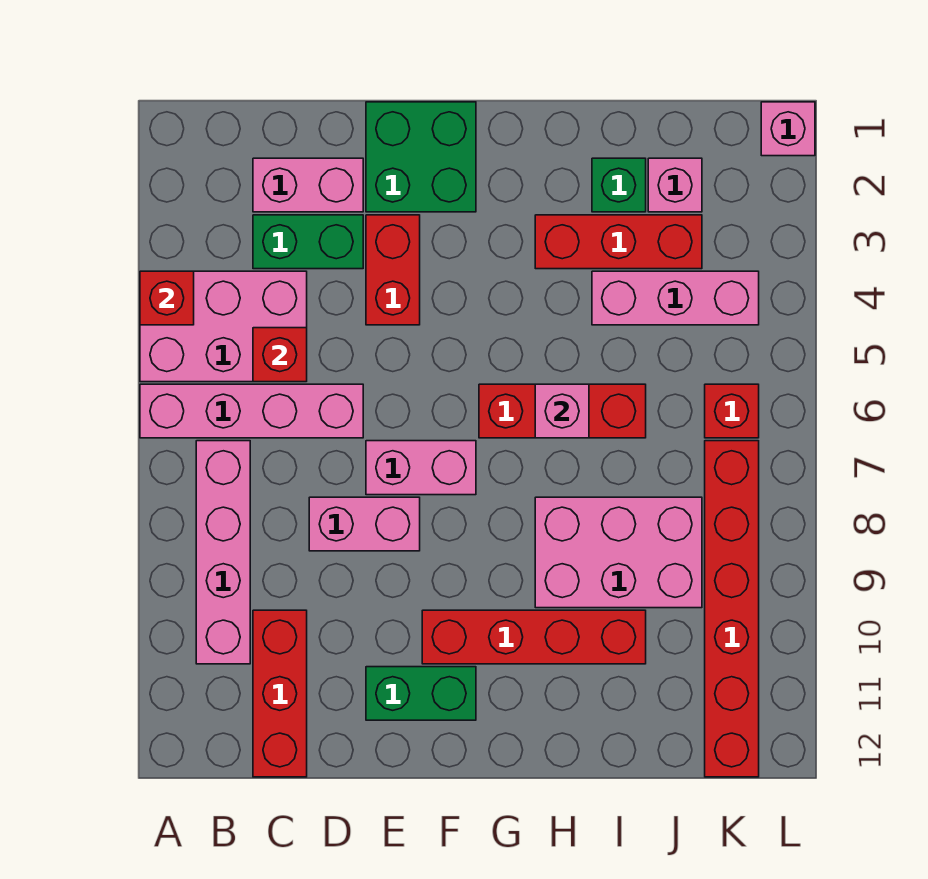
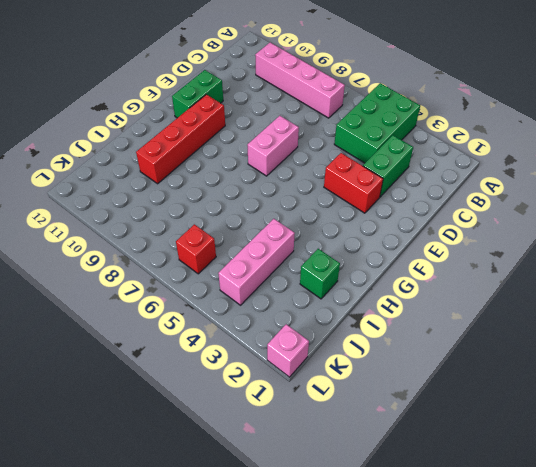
green brick A4:C5 level 1 -> pink brick A4:C5 level 1
none -> pink brick A6:D6 level 1
none -> pink brick C2:D2 level 1
none -> red brick C10:C12 level 1

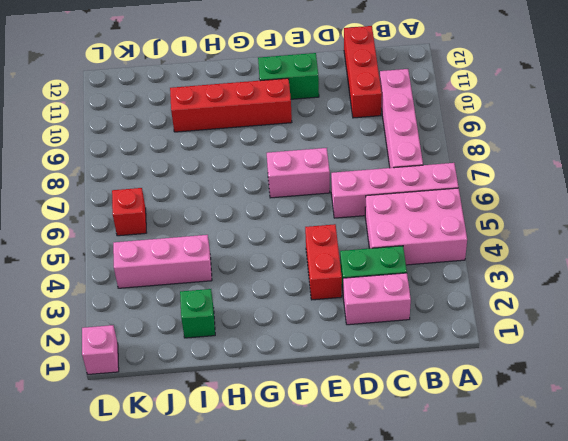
none -> pink brick D8:E8 level 1
none -> green brick E1:F2 level 1
none -> red brick G6:I6 level 1

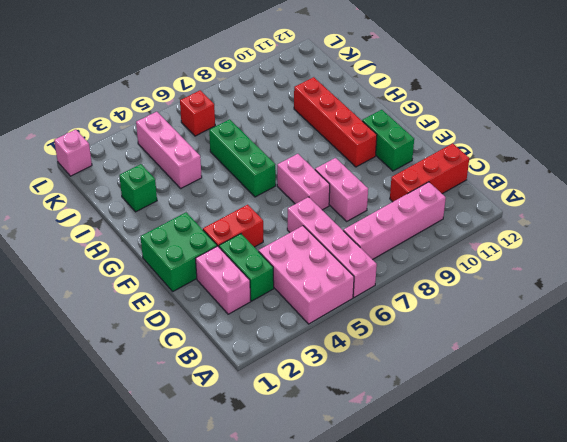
green brick G6:I6 level 1 -> red brick G6:I6 level 1
none -> red brick H3:J3 level 1
none -> pink brick H8:J9 level 1
none -> pink brick J2 level 1

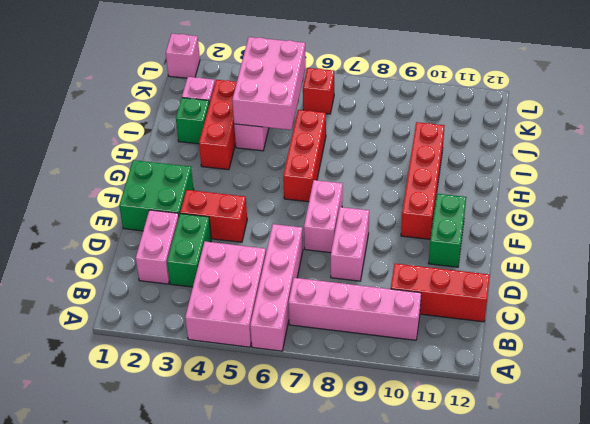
pink brick I4:K5 level 2 -> pink brick H8:J9 level 1
none -> red brick K7:K12 level 1
none -> red brick A4 level 2
none -> red brick C5 level 2

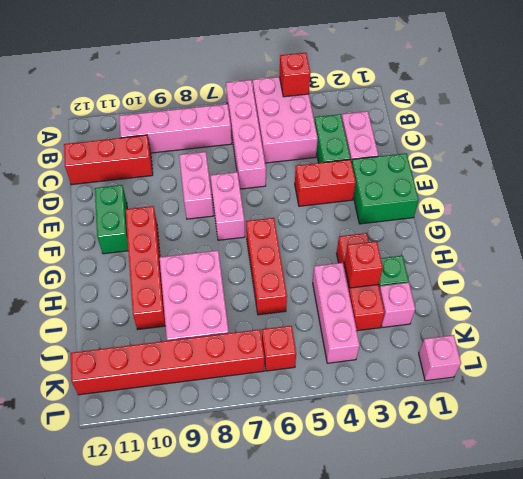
red brick I3 level 2 -> red brick C5 level 2
none -> pink brick H6 level 2

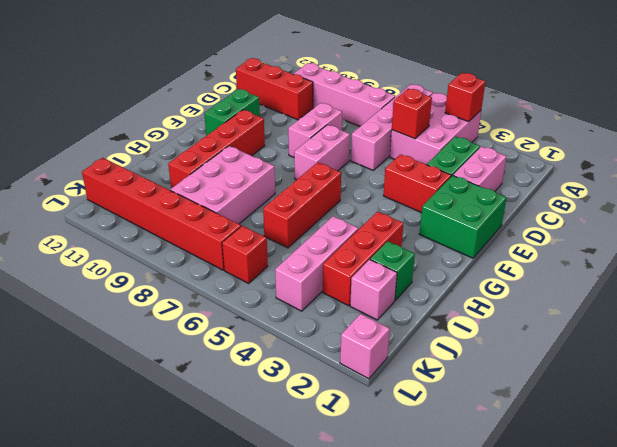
none -> pink brick H6 level 2

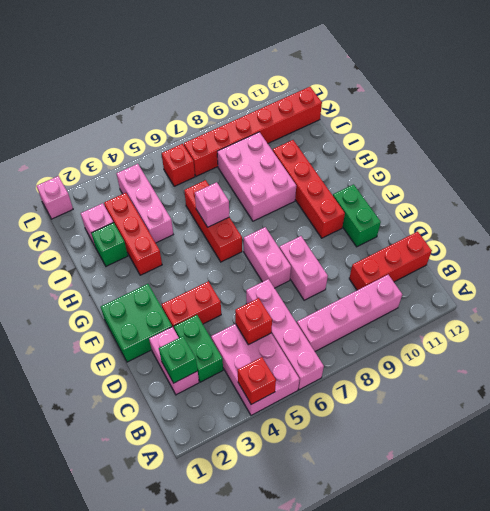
green brick C2 level 2 -> none

